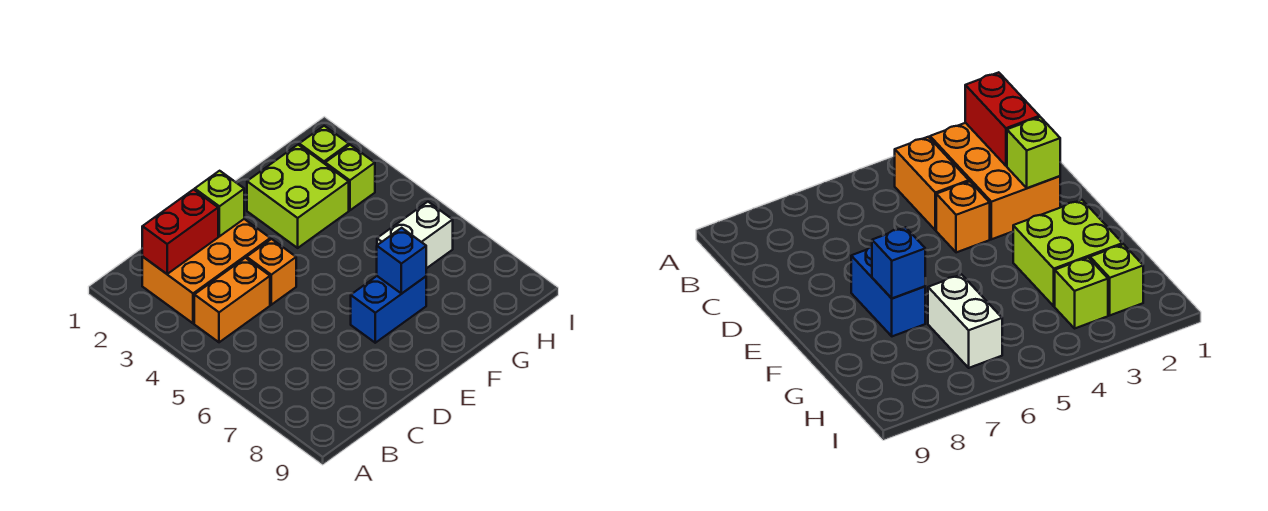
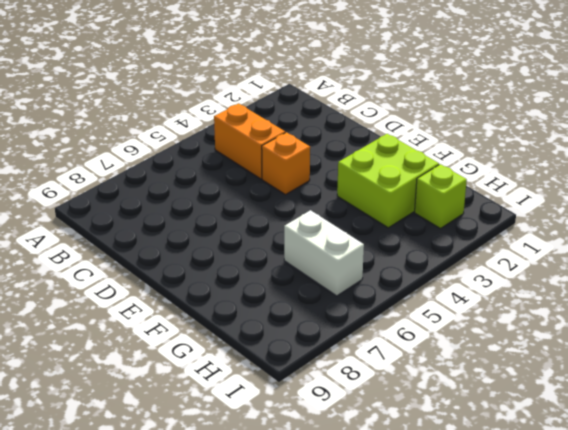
none -> orange brick B2:D3 level 1
none -> blue brick E7:F7 level 1

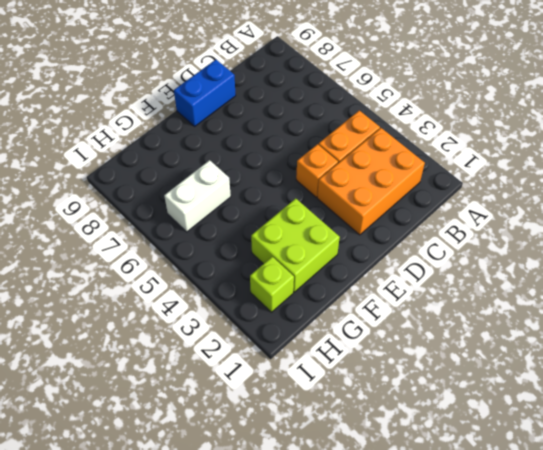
blue brick D9:E9 level 1 -> blue brick E7:F7 level 1
none -> lime brick H3 level 1
none -> red brick B2:C2 level 2

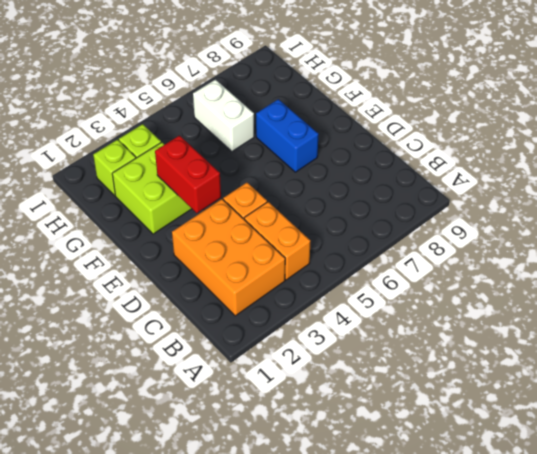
red brick E3:F3 level 2 -> red brick B2:C2 level 2
none -> lime brick D2 level 2
none -> blue brick F7 level 2

